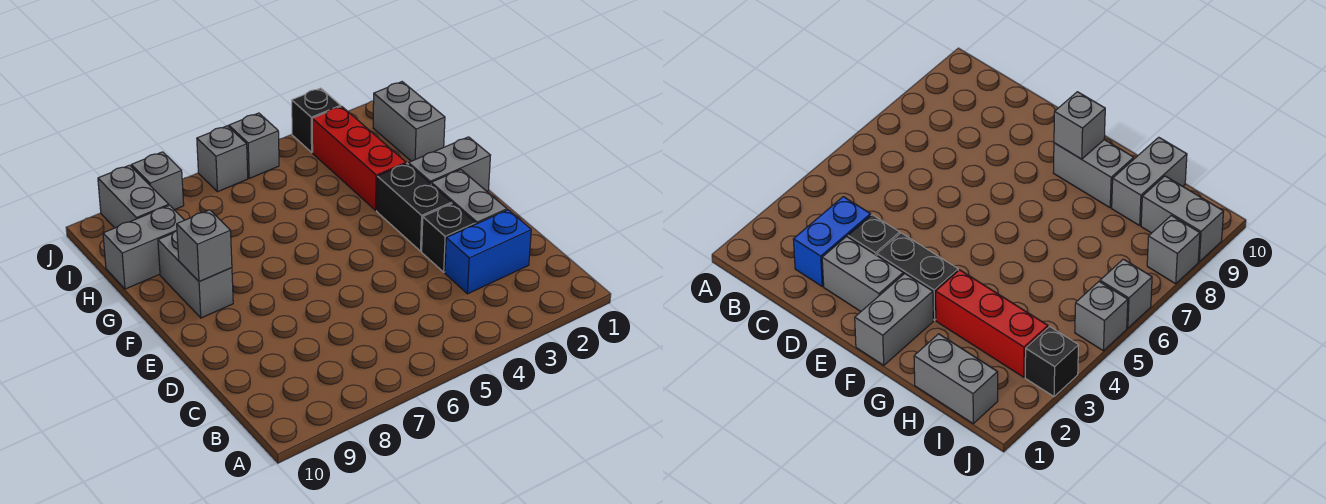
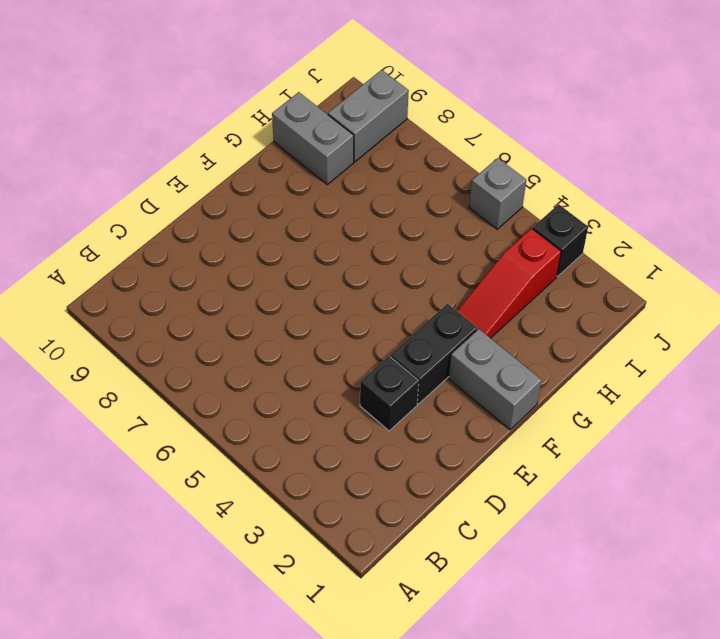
red slope G3:I3 level 1 top I -> red brick G3:I3 level 1
none -> blue brick C2:C3 level 1
none -> grey brick D2:E2 level 1
none -> grey brick F9:G9 level 1

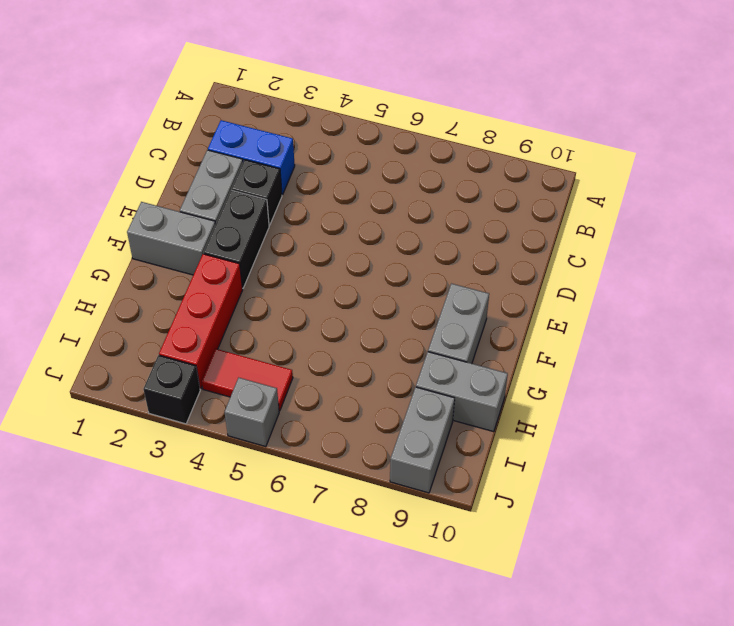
red tile I4:I5 level 1 -> none
none -> grey brick H1:I1 level 1
none -> grey brick J6 level 1
none -> grey brick J8 level 1

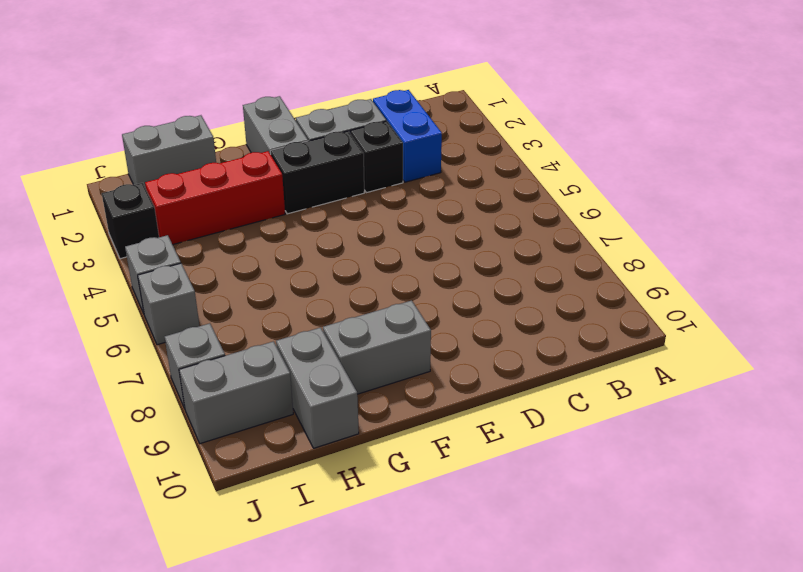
none -> grey brick F9 level 2

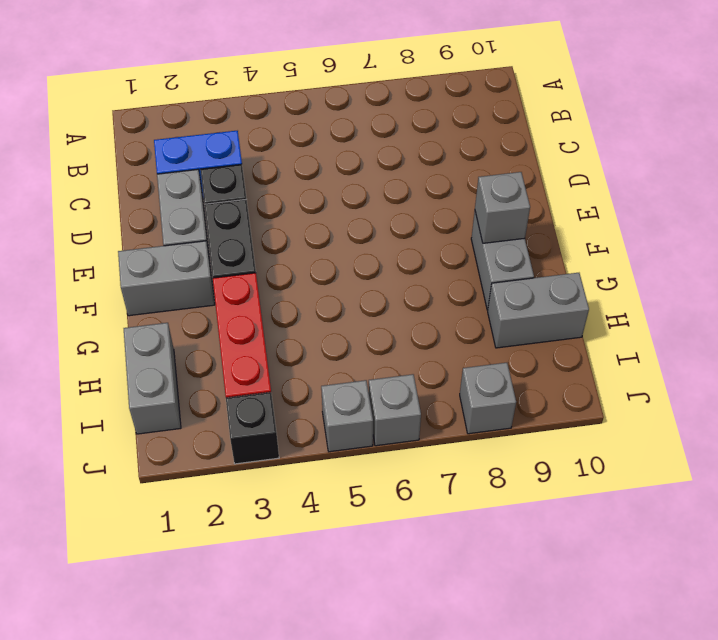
none -> grey brick I9:J9 level 1

